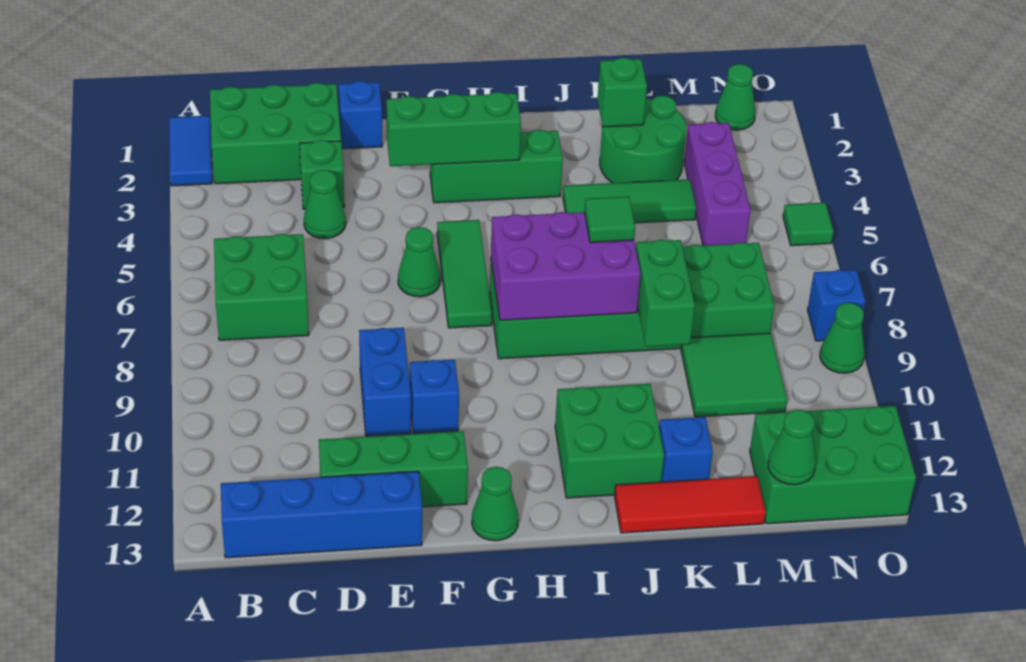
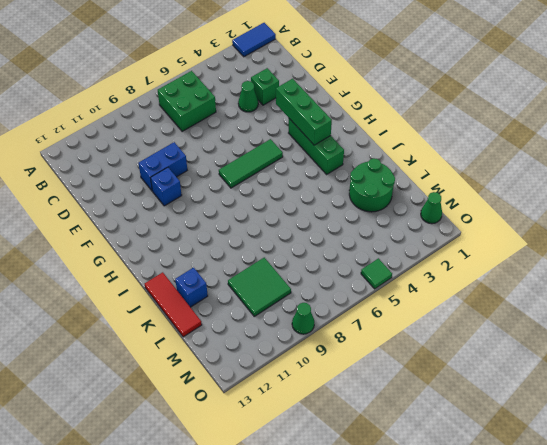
none -> green brick B1:D2 level 1
none -> blue brick B13:E13 level 1
none -> green brick D12:F12 level 1
none -> blue brick E1 level 1

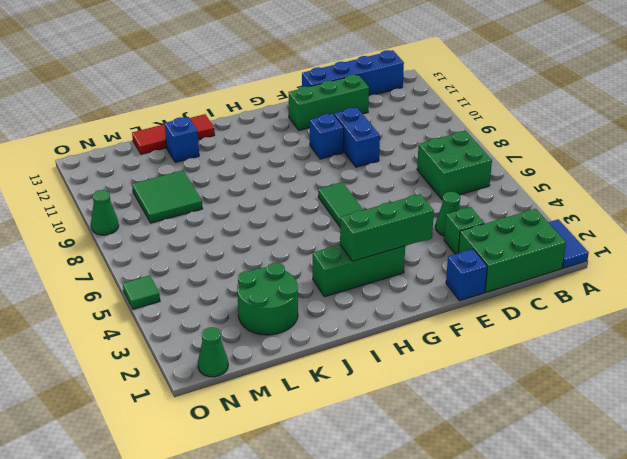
none -> green cone F6 level 1
none -> green cone G13 level 1
none -> green brick H7:M8 level 1
none -> green brick I11:J12 level 1

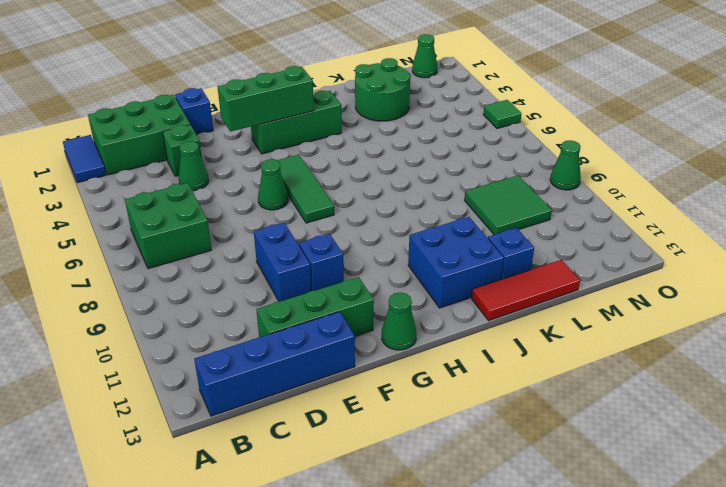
blue brick I11:J12 level 1 -> green brick I11:J12 level 1
none -> green brick H7:M8 level 1
none -> green tile J4:L4 level 1
none -> purple brick M3:M5 level 1
none -> green brick M12:O13 level 1

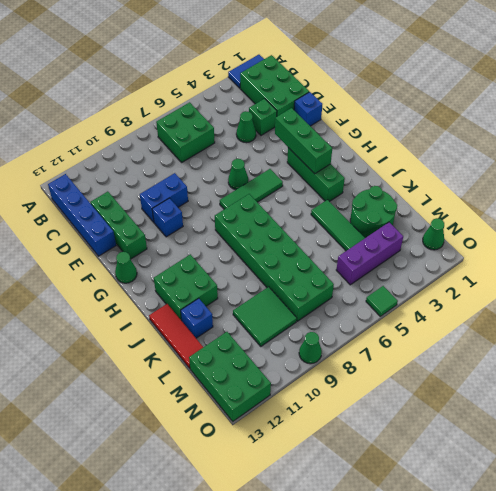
none -> blue brick O8 level 1
none -> purple brick H7:J8 level 2
none -> green brick K2 level 2
none -> green brick K8:K9 level 2

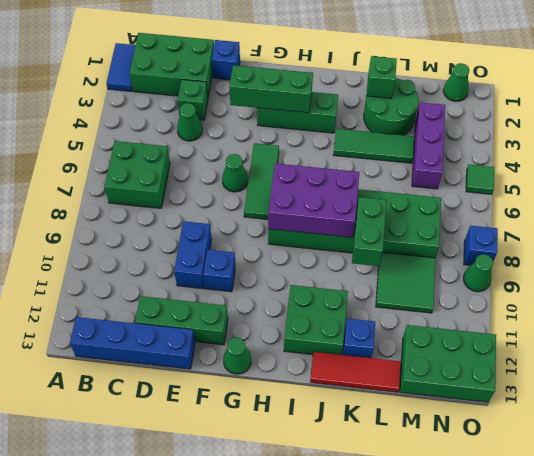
none -> green cone M13 level 2
none -> green tile J7 level 3

